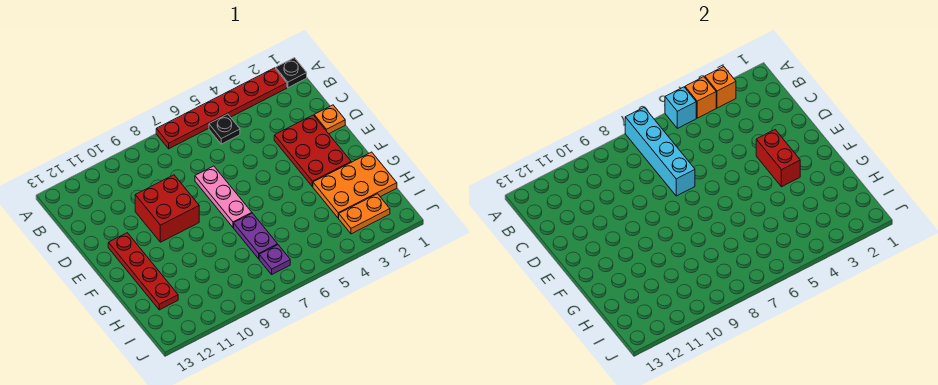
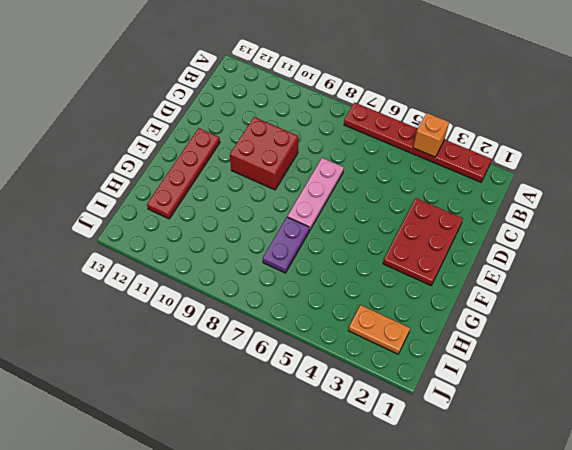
none -> black plate A1 level 1
none -> black plate B5 level 1
none -> orange plate D1 level 1

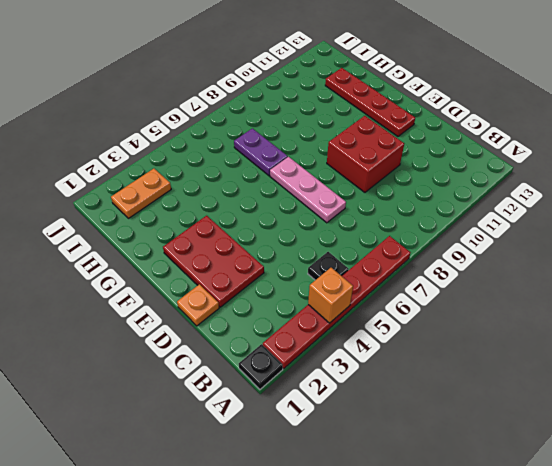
none -> orange plate G1:H3 level 1
none -> purple plate I7 level 1
none -> orange brick A3 level 2

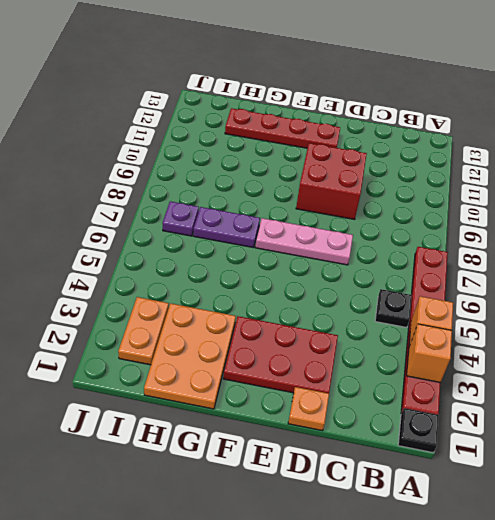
none -> cyan brick A5 level 2
none -> cyan brick A7:D7 level 2
none -> red brick E3:F3 level 2

